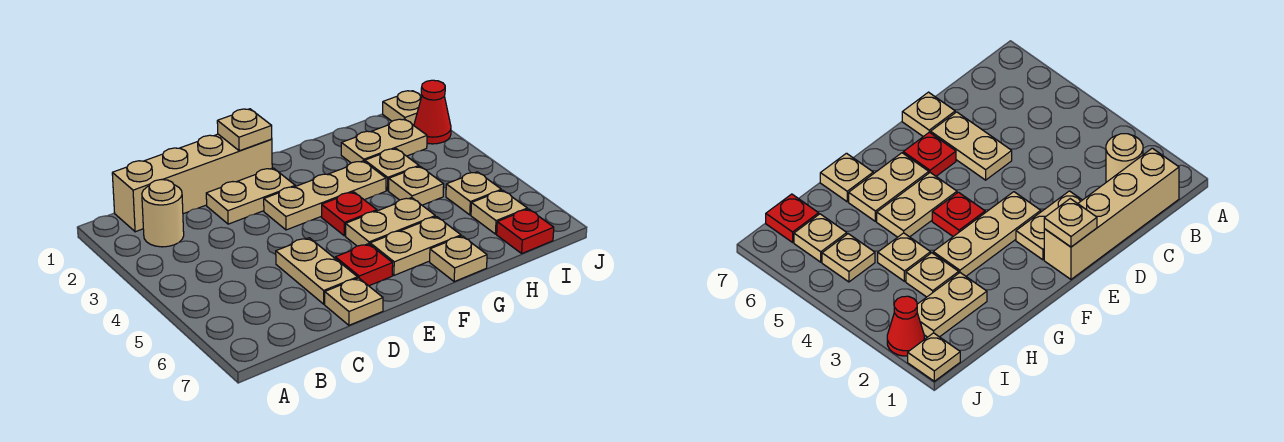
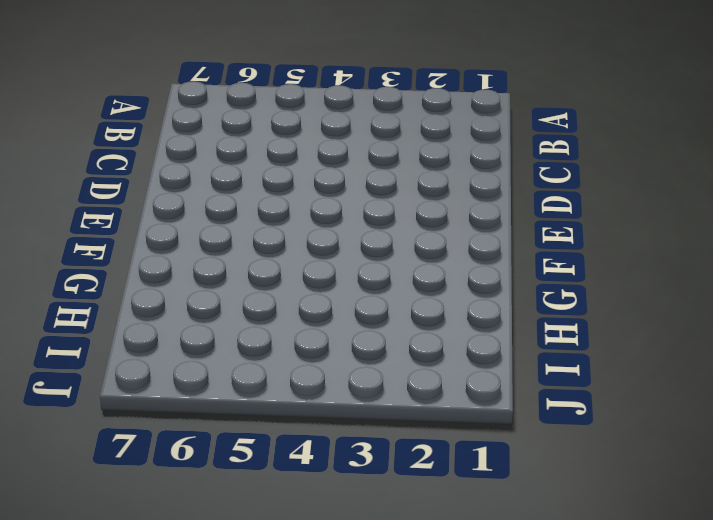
none -> tan brick B1:E1 level 1
none -> tan round brick B2 level 1
none -> tan plate D2:E2 level 1

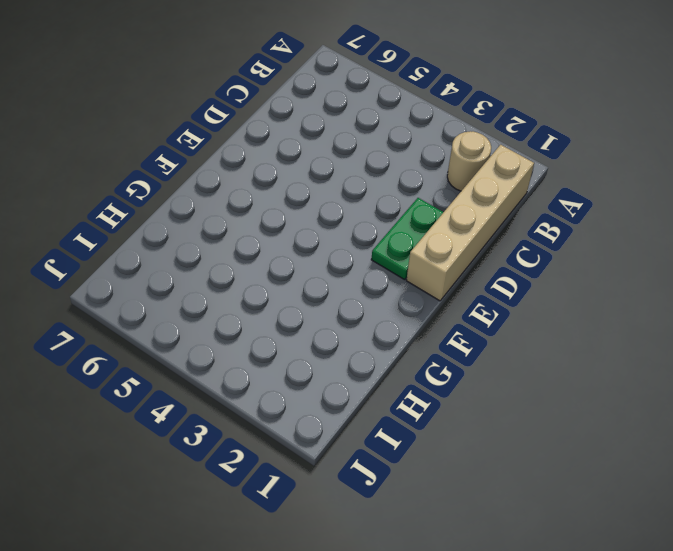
green plate D2:E2 level 1 -> tan plate D2:E2 level 1
none -> tan plate D5:D6 level 1
none -> tan plate D7 level 1
none -> tan plate E3:G3 level 1

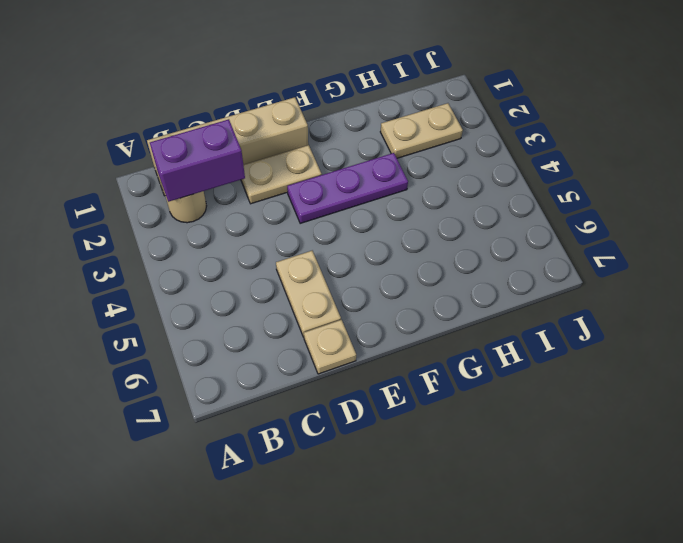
purple brick B2:C2 level 2 -> none
purple plate E3:G3 level 1 -> tan plate E3:G3 level 1
none -> red plate E6 level 1
none -> red plate F4 level 1
none -> tan plate F5:G5 level 1

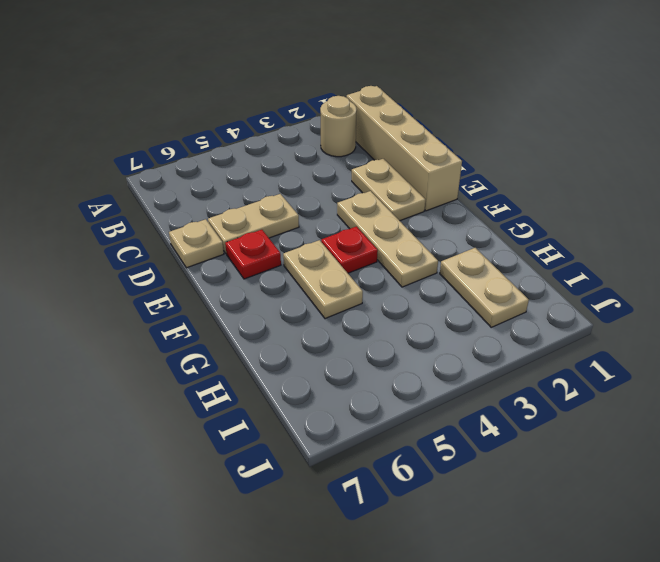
none -> tan plate F6:G6 level 1
none -> tan plate G7 level 1
none -> tan plate H3 level 1

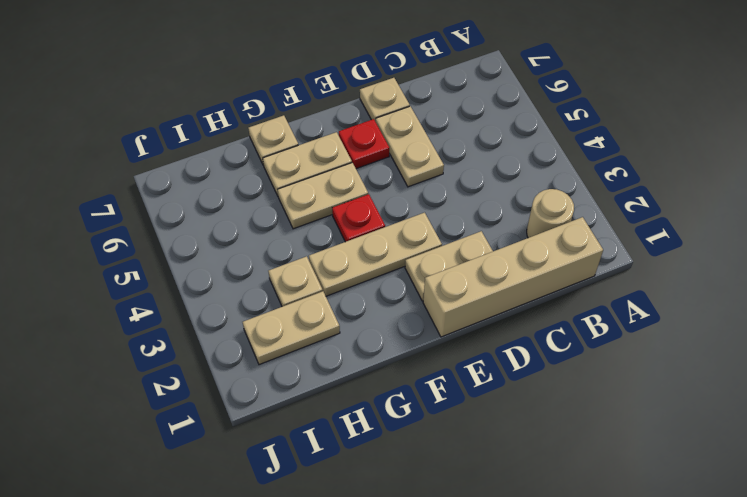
none -> tan plate H4 level 1
none -> tan plate I5 level 1
none -> tan plate I6 level 1

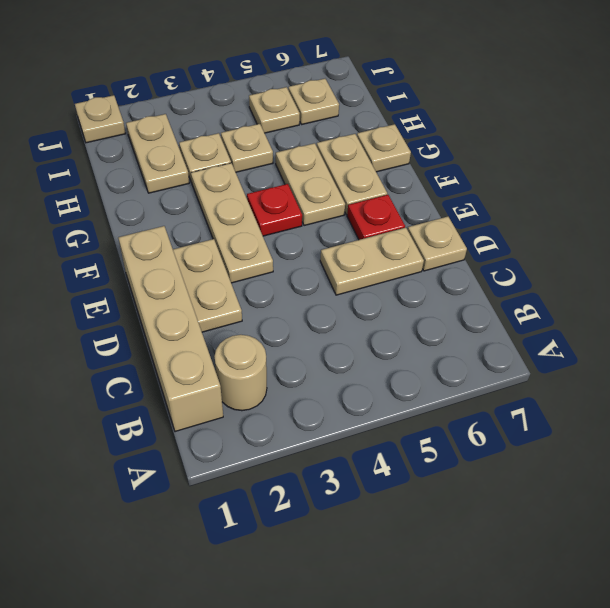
none -> red plate I7 level 1
none -> red cone J2 level 1
none -> tan plate E1 level 2

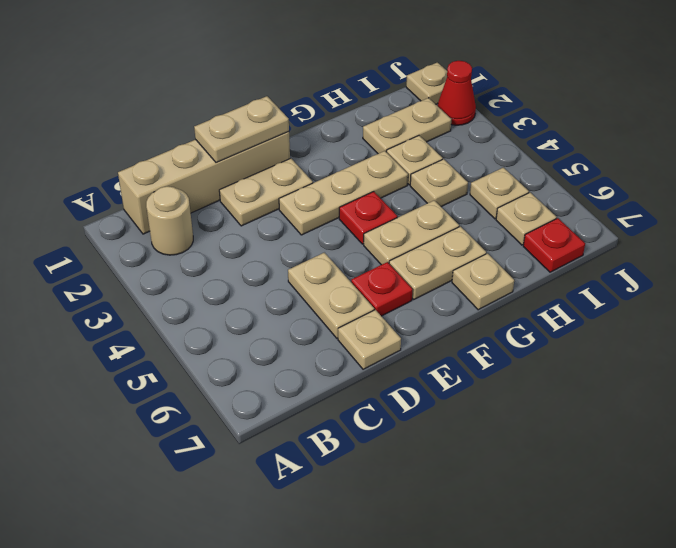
tan plate D1:E1 level 2 -> tan plate E1 level 2

